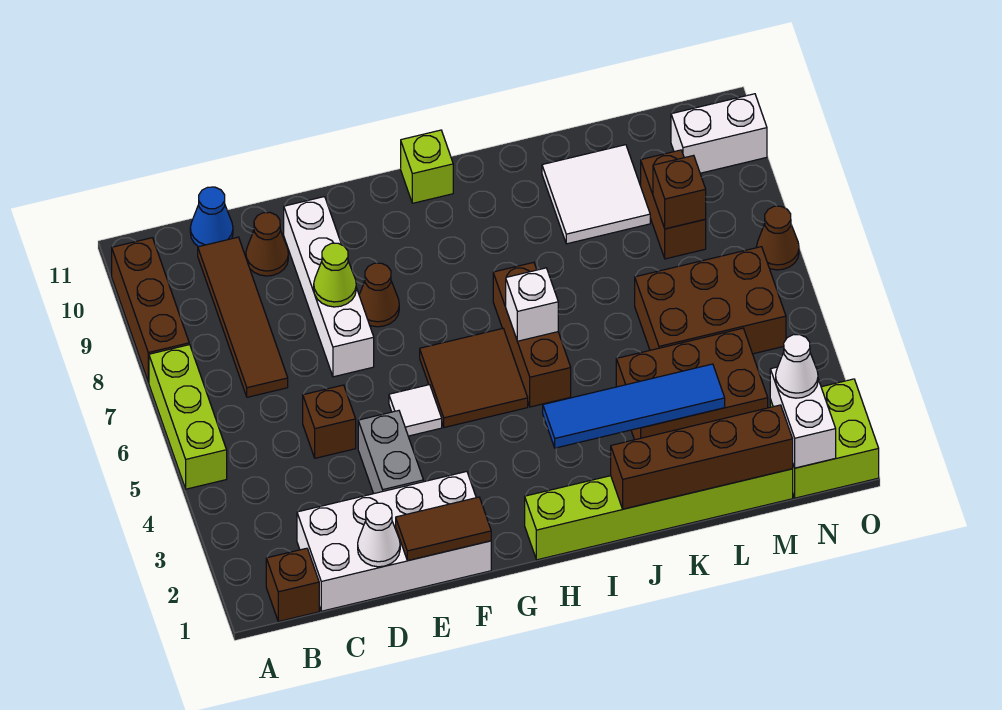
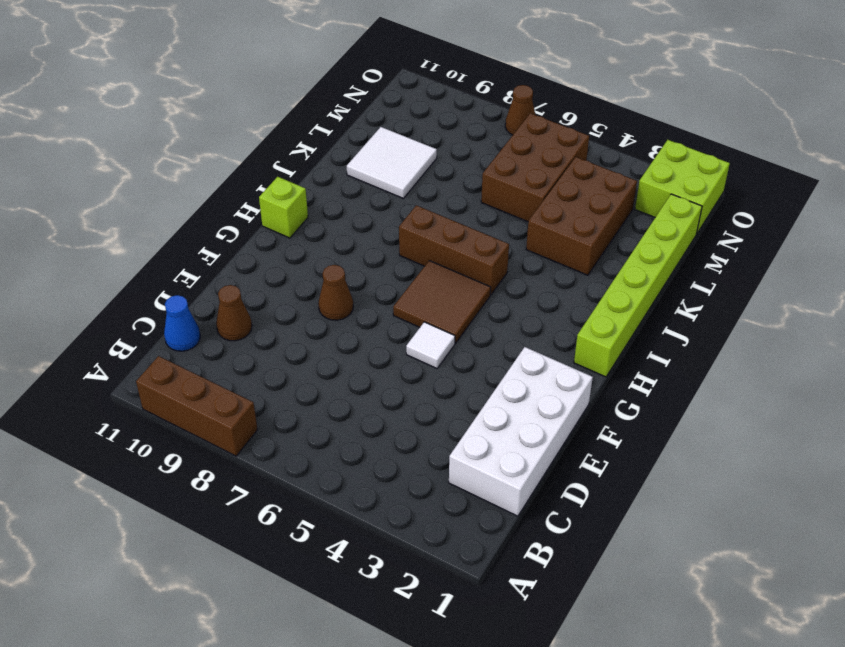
none -> lime brick A5:A7 level 1
none -> brown brick B1 level 1
none -> brown tile C7:C10 level 1
none -> brown brick D5 level 1

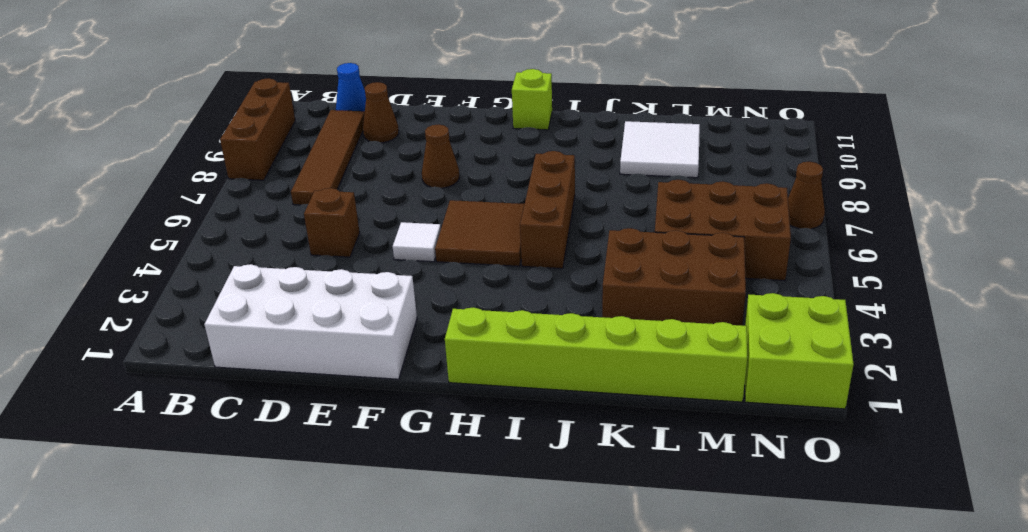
none -> lime brick A5:A7 level 1
none -> brown brick B1 level 1
none -> grey brick E3:E4 level 1
none -> white brick E7:E10 level 1

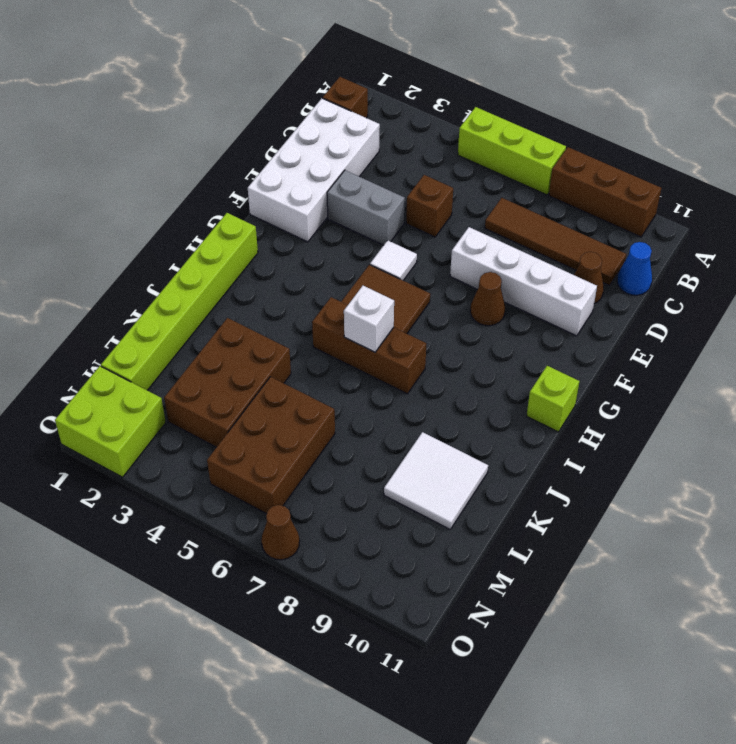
none -> brown brick M8:M9 level 1
none -> white brick N10:O10 level 1
none -> white cone D1 level 2
none -> brown tile E1:F1 level 2

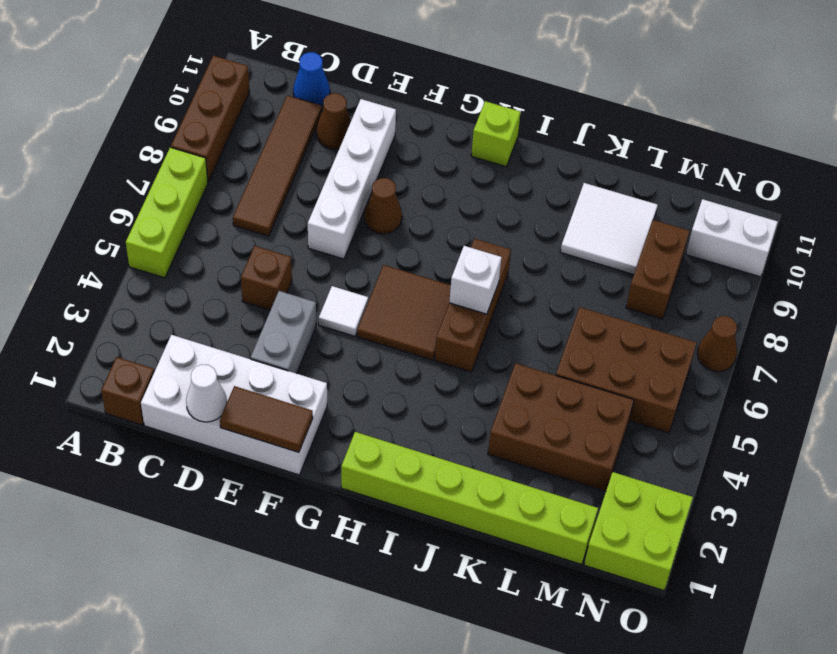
none -> lime cone E8 level 2
none -> blue tile I3:L3 level 2
none -> brown brick J1:M1 level 2
none -> brown brick M8 level 2

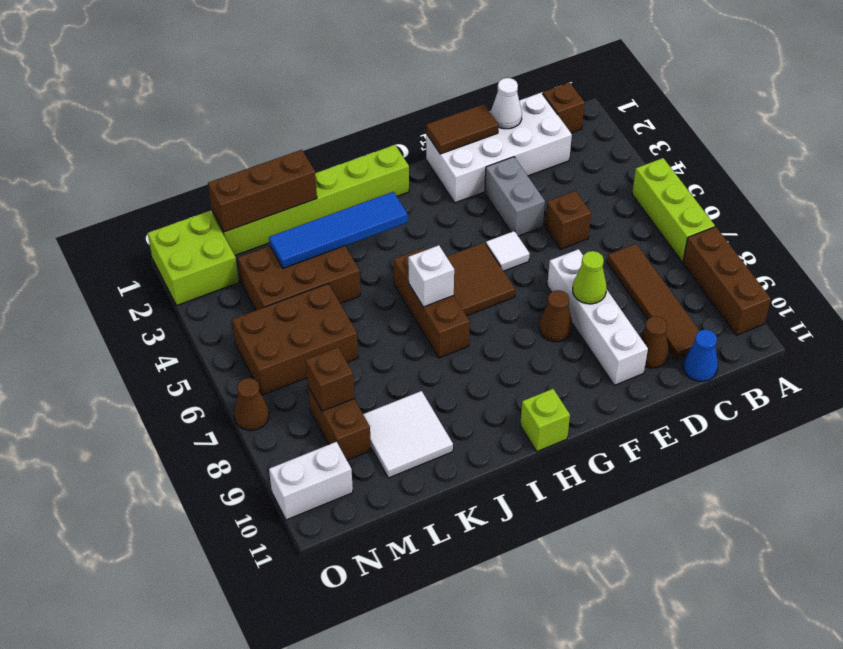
brown brick K1:M1 level 2 -> brown brick J1:M1 level 2
none -> white brick N1:N2 level 2
none -> white cone N2 level 3

